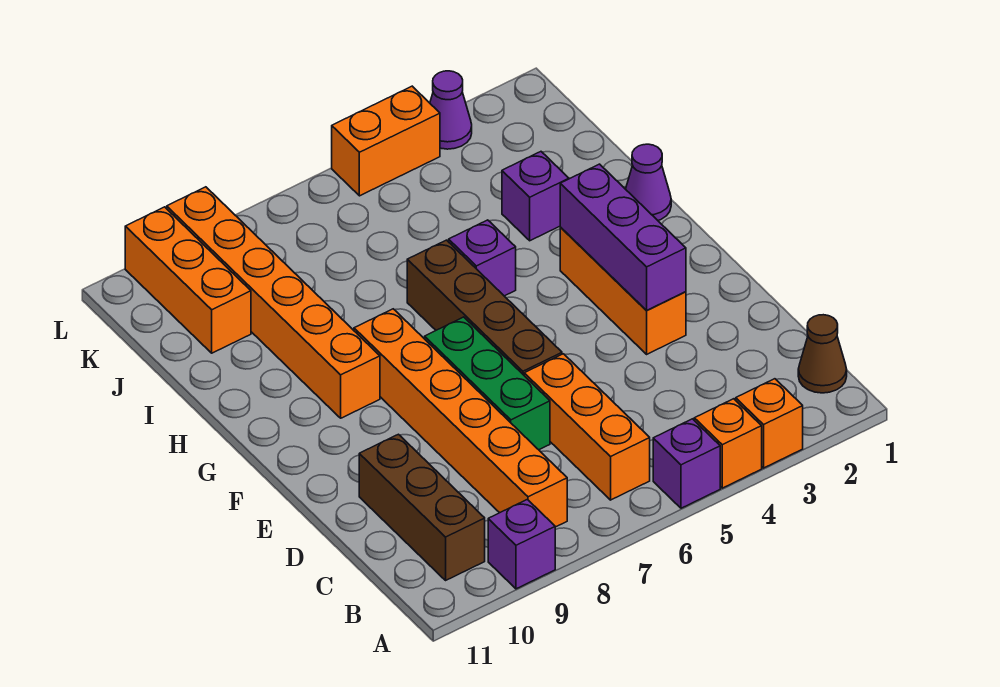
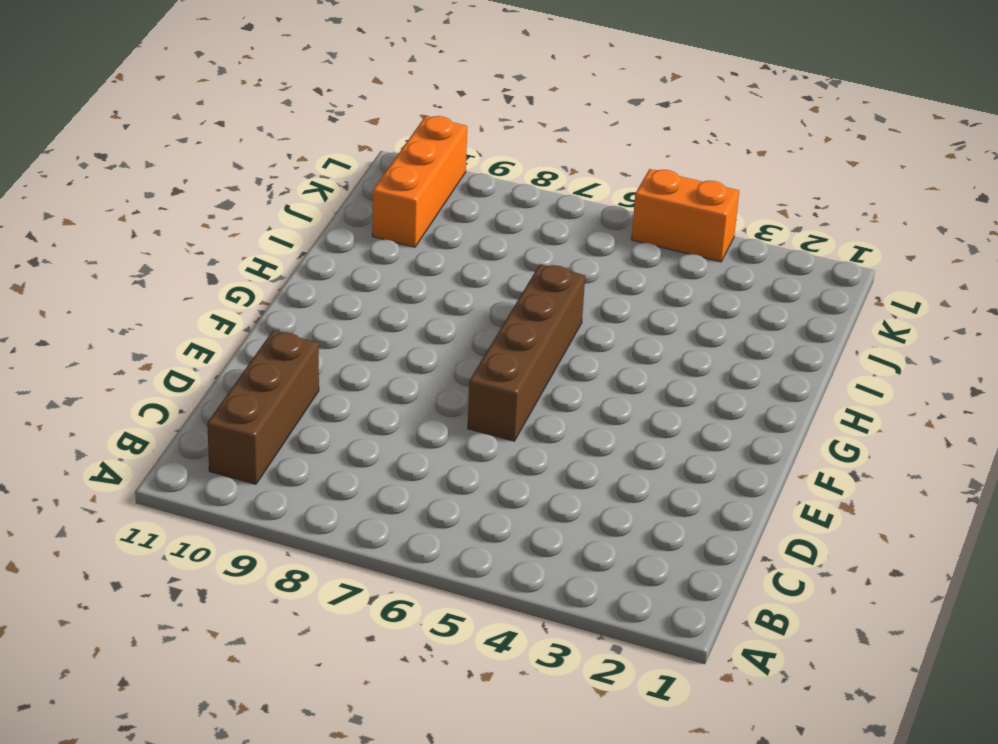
none -> orange brick A3 level 1
none -> orange brick A4 level 1
none -> purple brick A5 level 1

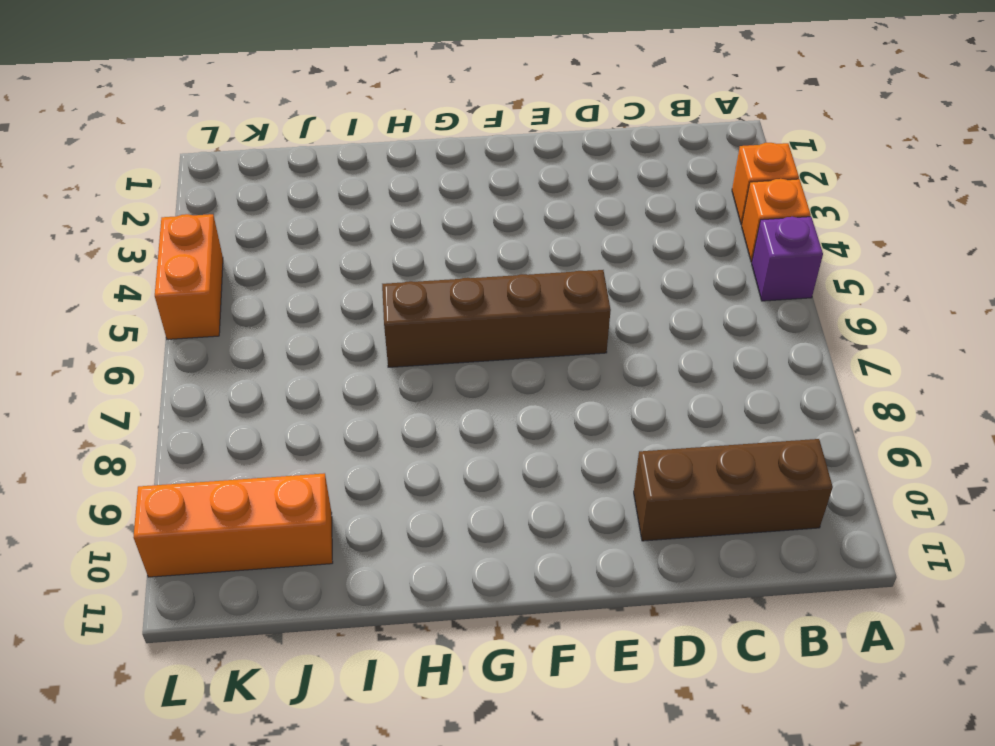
none -> purple brick A9 level 1
none -> brown cone B1 level 1
none -> orange brick B6:D6 level 1

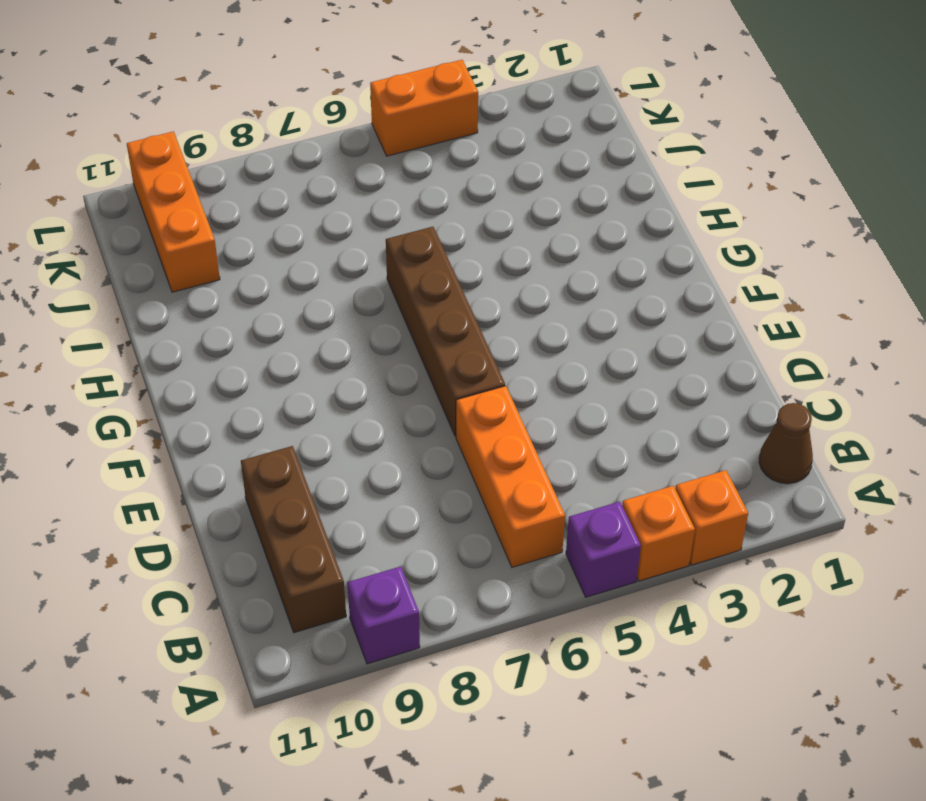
none -> orange brick B8:G8 level 1
none -> green brick D7:F7 level 1
none -> orange brick E3:G3 level 1

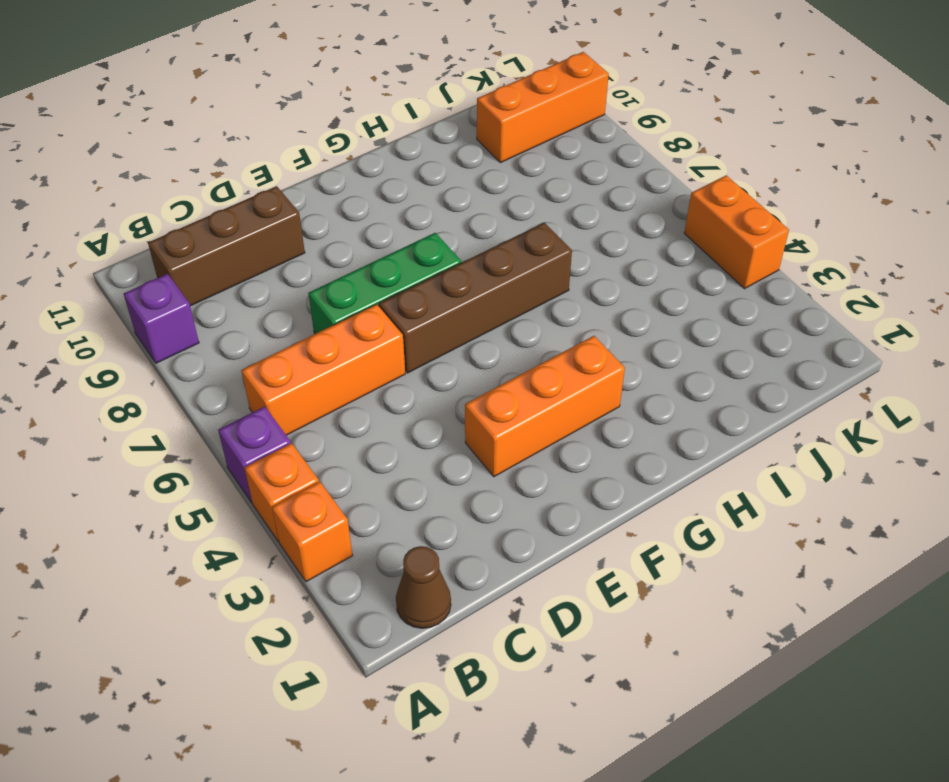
none -> orange brick B8:G8 level 1
none -> orange brick G9:L9 level 1
none -> purple cone H1 level 1

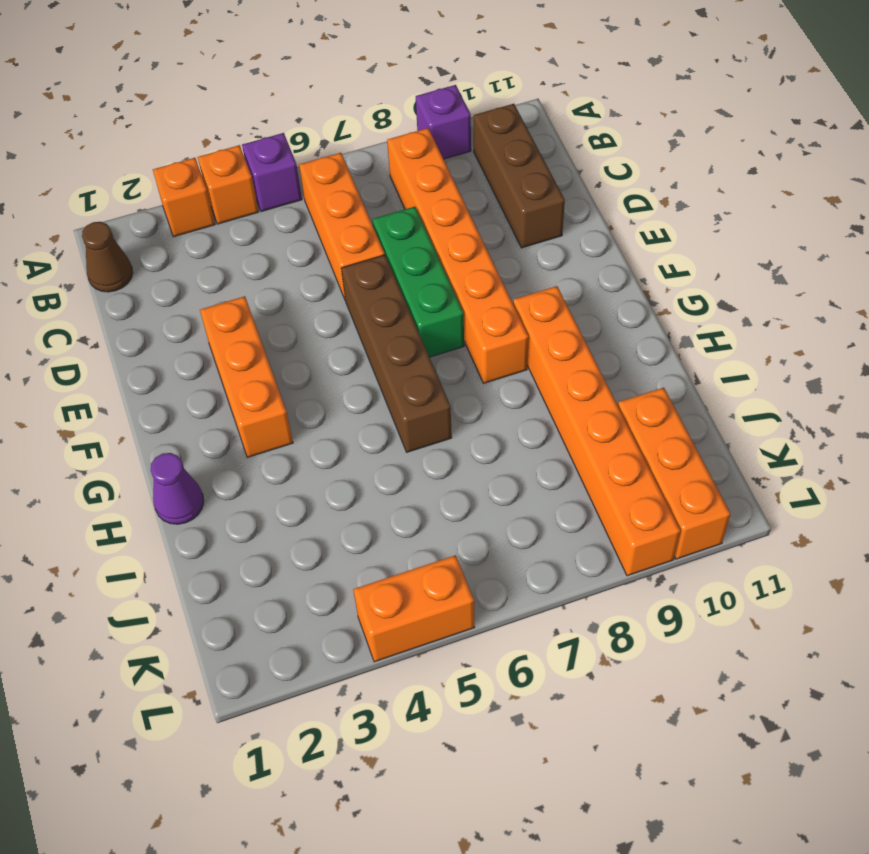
none -> purple brick H5 level 1
none -> purple brick I3 level 1
none -> purple cone L3 level 1

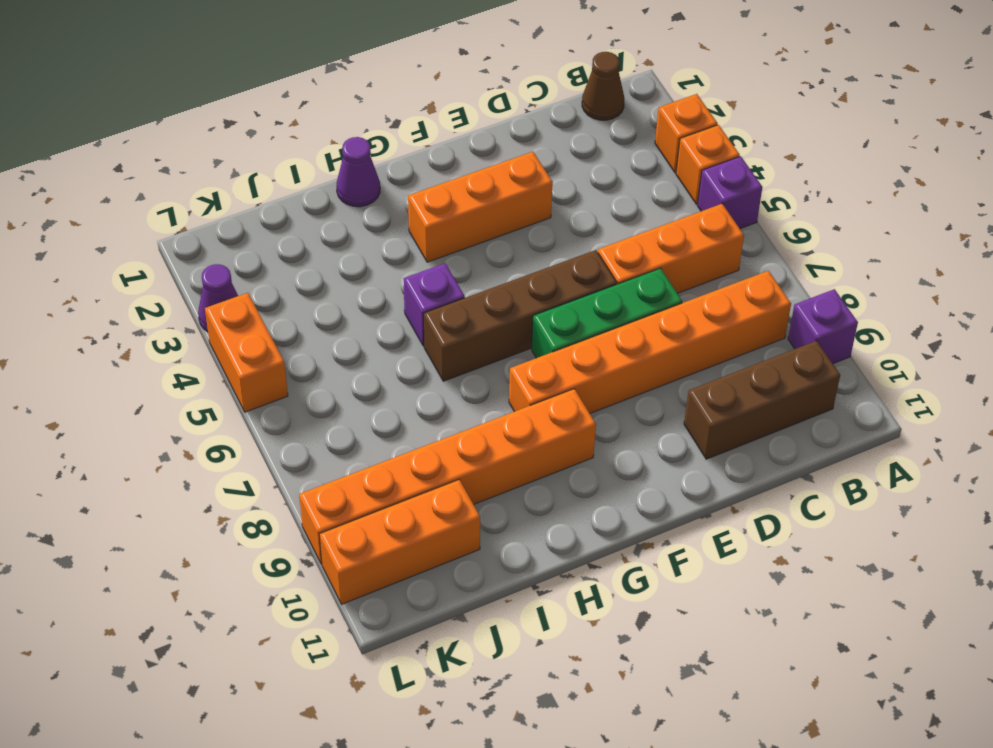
none -> purple brick I3 level 1
none -> purple brick E3:G3 level 2

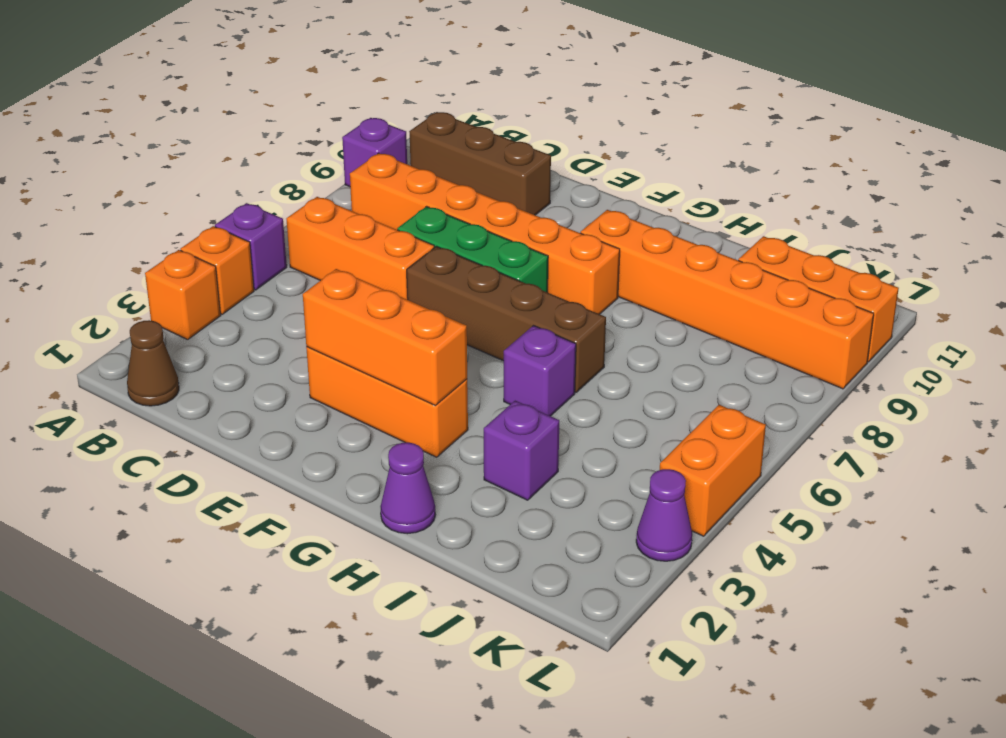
orange brick E3:G3 level 2 -> purple brick E3:G3 level 2

